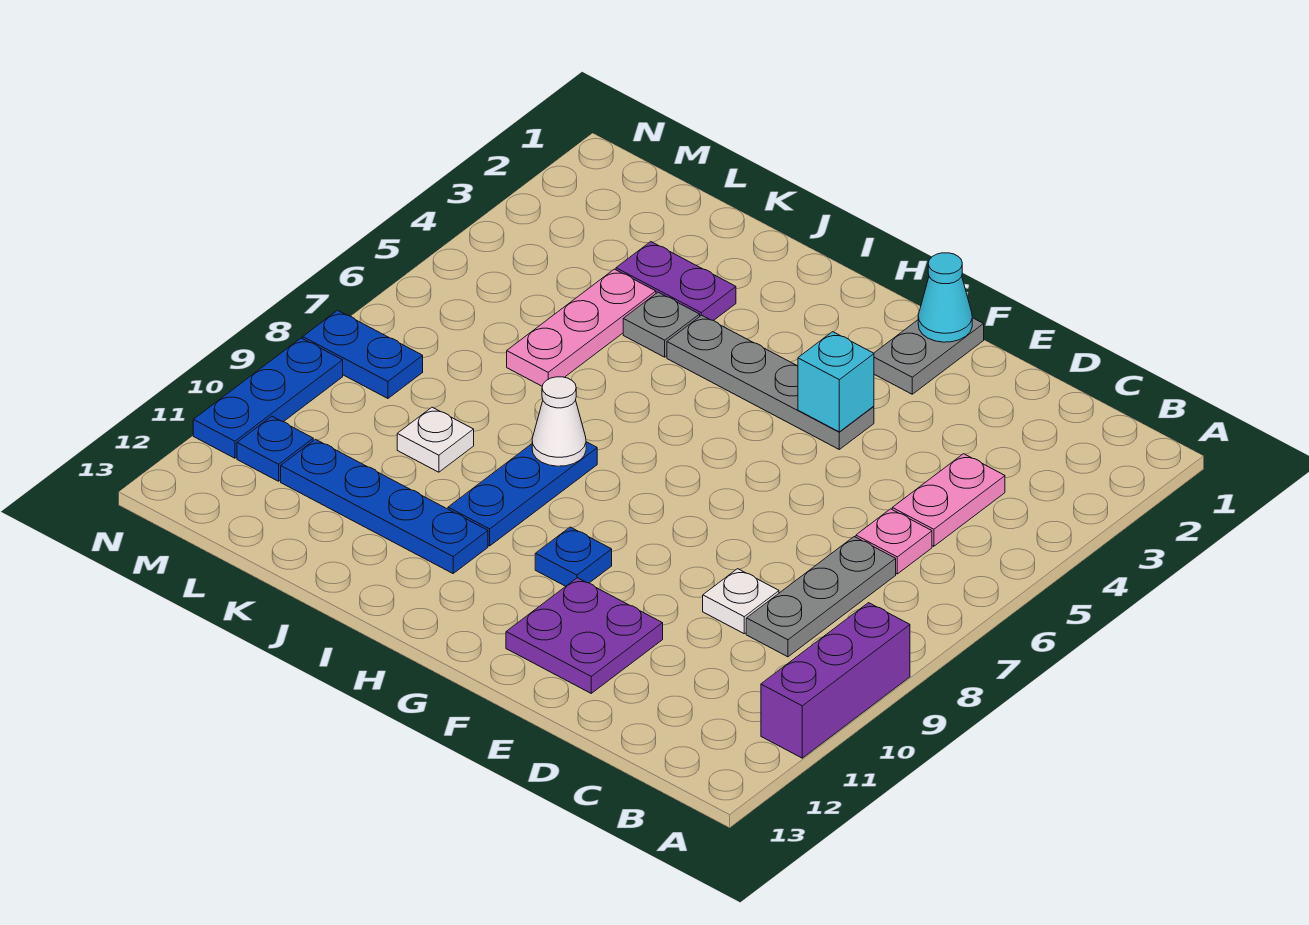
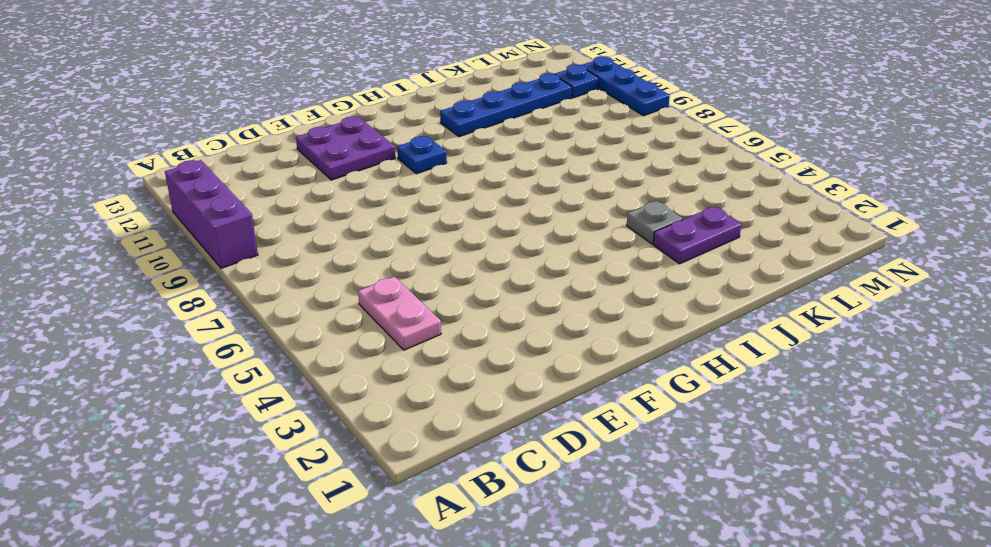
none -> pink plate C6 level 1
none -> grey plate C7:C9 level 1
none -> white plate D9 level 1

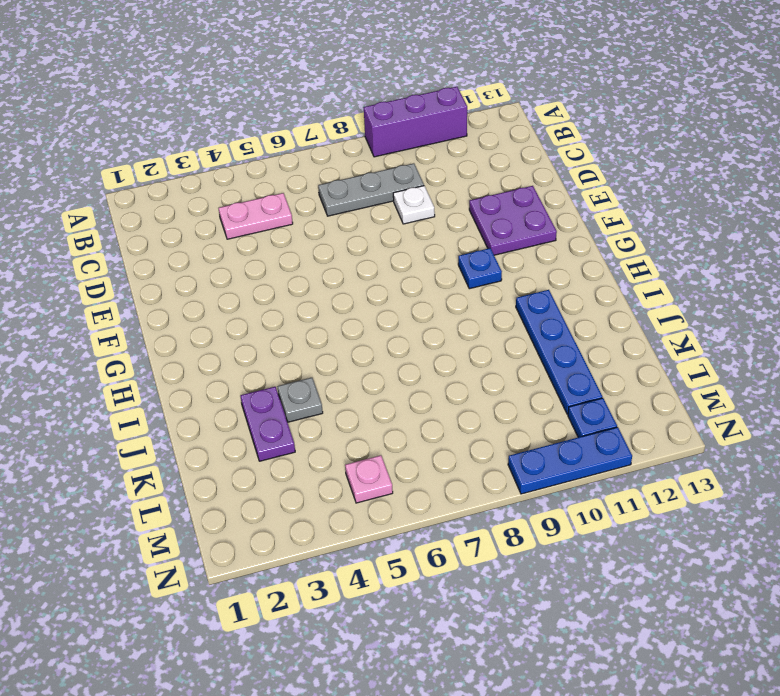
pink plate M5 level 1 -> pink plate C6 level 1
none -> grey plate F1:F2 level 1
none -> grey plate F4:I4 level 1
none -> blue plate I8:I10 level 1

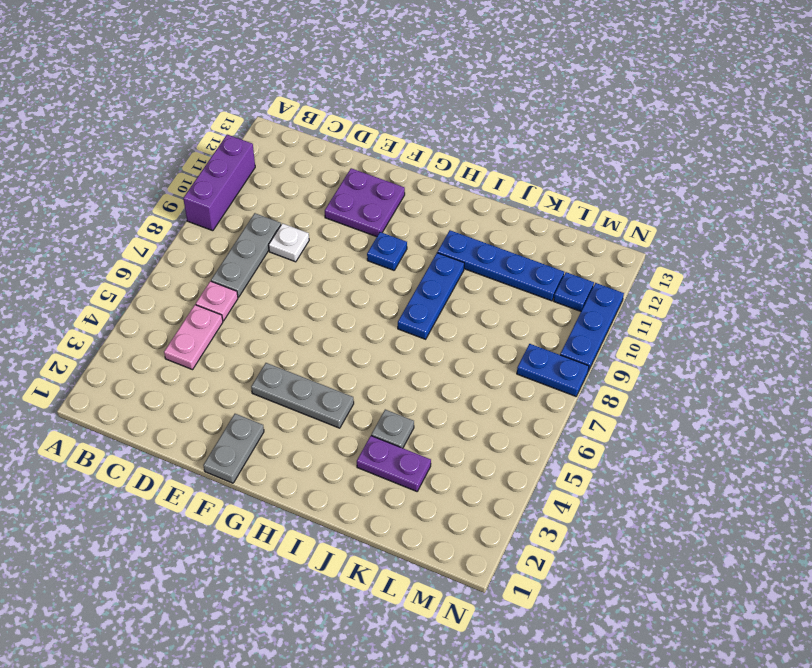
grey plate F4:H4 level 1 -> grey plate F4:I4 level 1
none -> pink plate K4:K6 level 1
none -> white plate K9 level 1
none -> cyan cone F1 level 2

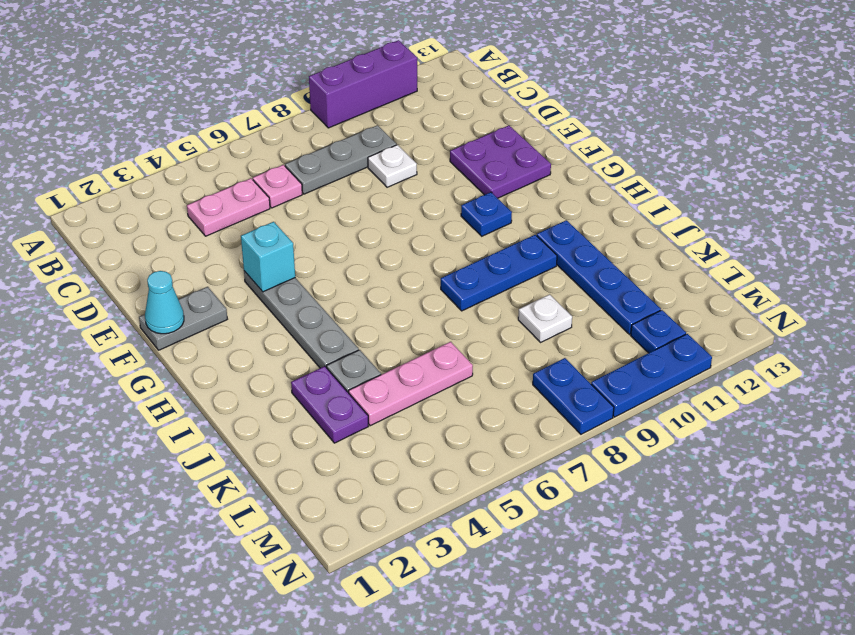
none -> white cone I8 level 2

